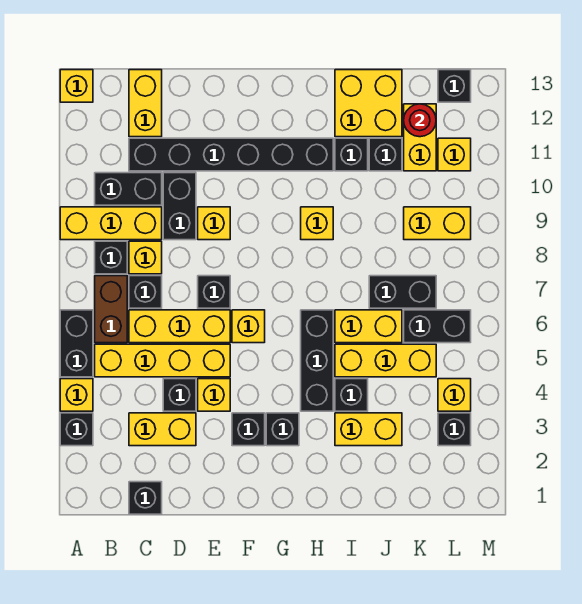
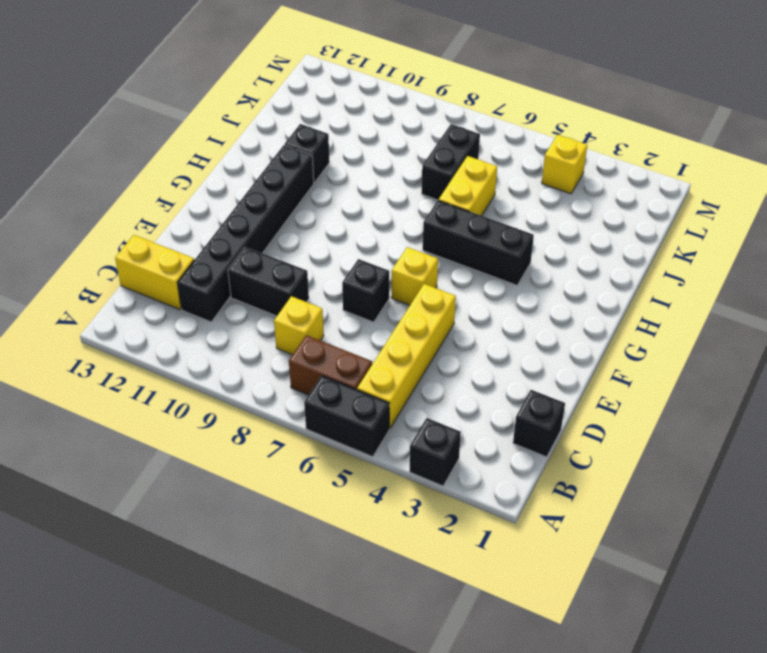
none -> yellow brick A4 level 1
none -> yellow brick A9:C9 level 1
none -> yellow brick A13 level 1
none -> black brick B8 level 1

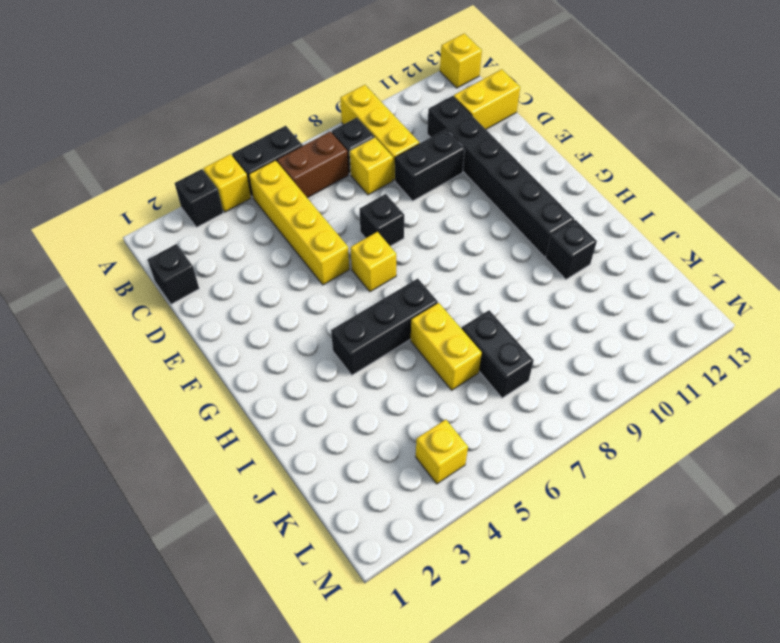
none -> black brick B10:C10 level 1
none -> yellow brick C3:D3 level 1
none -> yellow brick C6:E6 level 1
none -> black brick C7 level 1

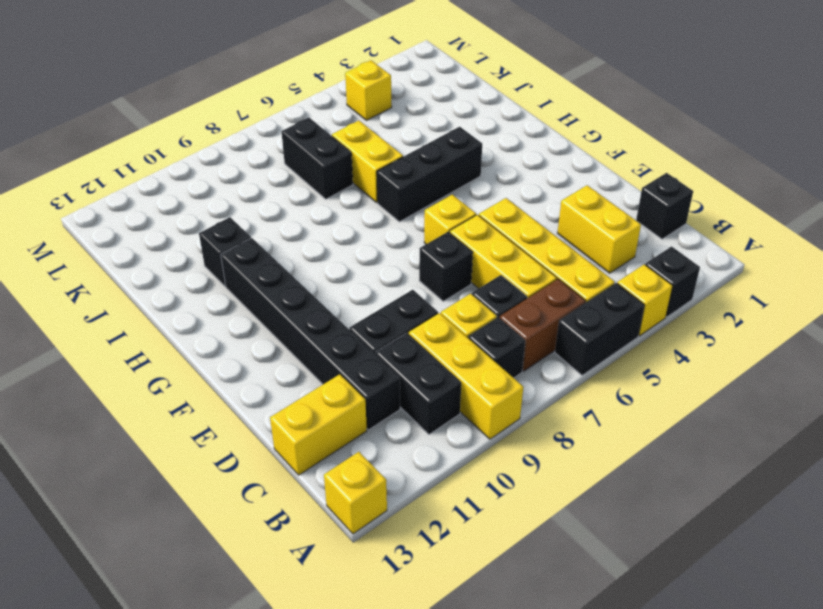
none -> black brick D4 level 1
none -> yellow brick E4 level 1
none -> yellow brick E9 level 1
none -> black brick F3 level 1

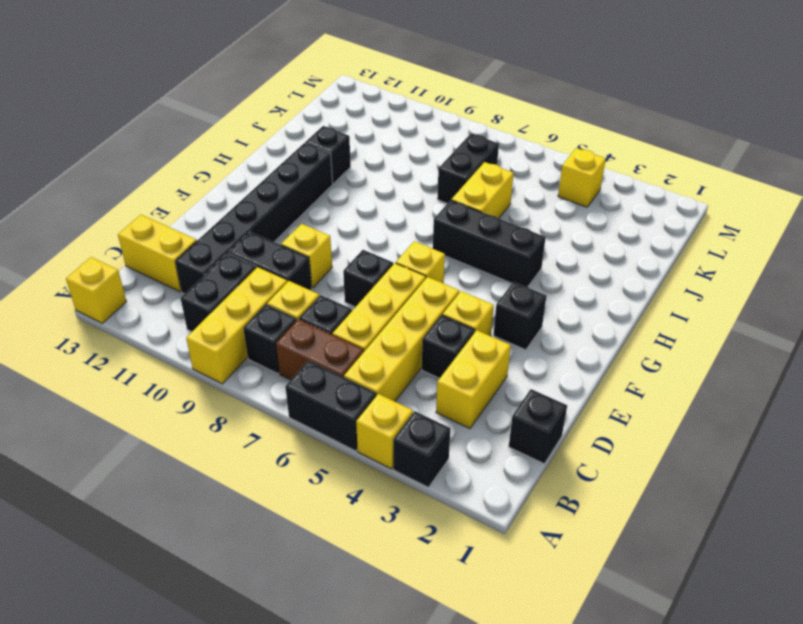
none -> black brick G3 level 1
none -> yellow brick H9 level 1
none -> yellow brick I3:J3 level 1
none -> black brick I4 level 1

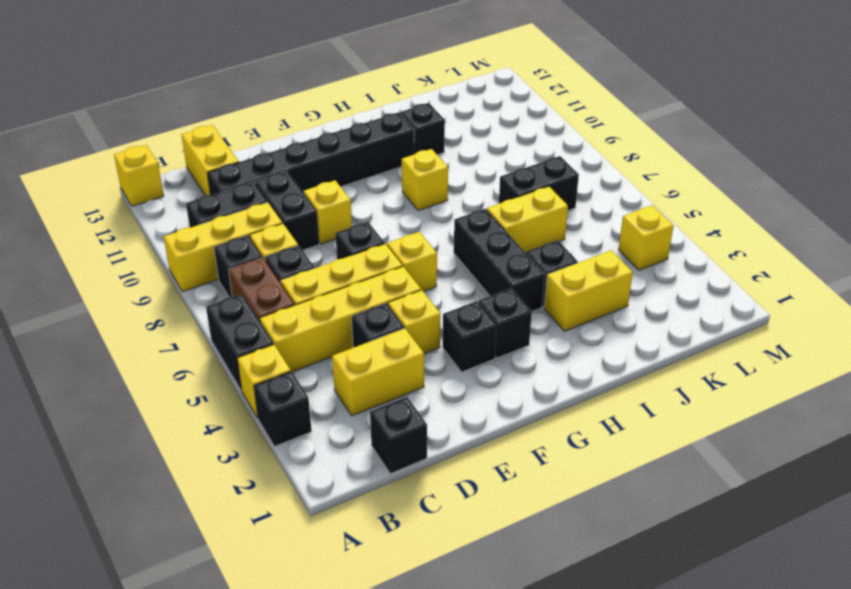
none -> yellow brick I5:K5 level 1
none -> yellow brick I12:J13 level 1
none -> black brick J11 level 1
none -> black brick K6:L6 level 1

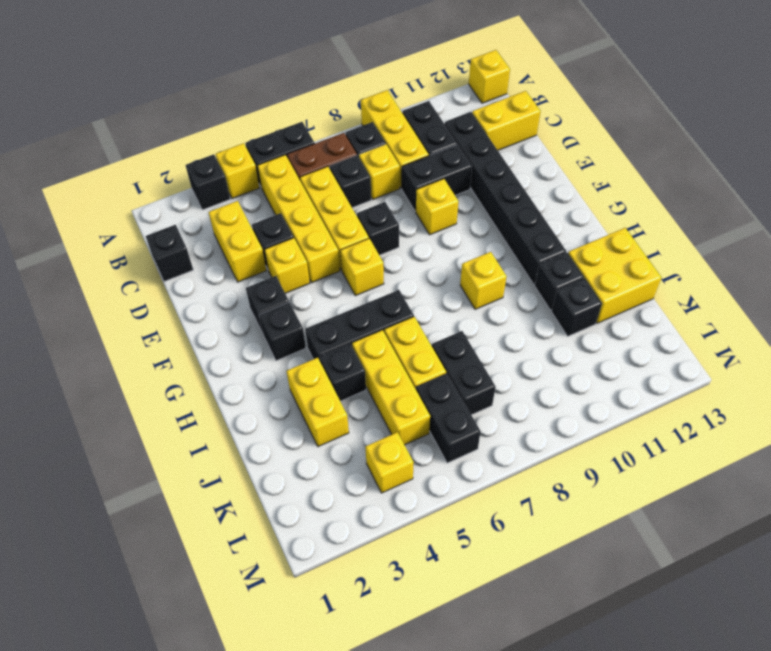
none -> yellow brick K9:L9 level 1
none -> yellow brick K11:K12 level 1
none -> black brick L3 level 1
none -> yellow brick L11 level 1

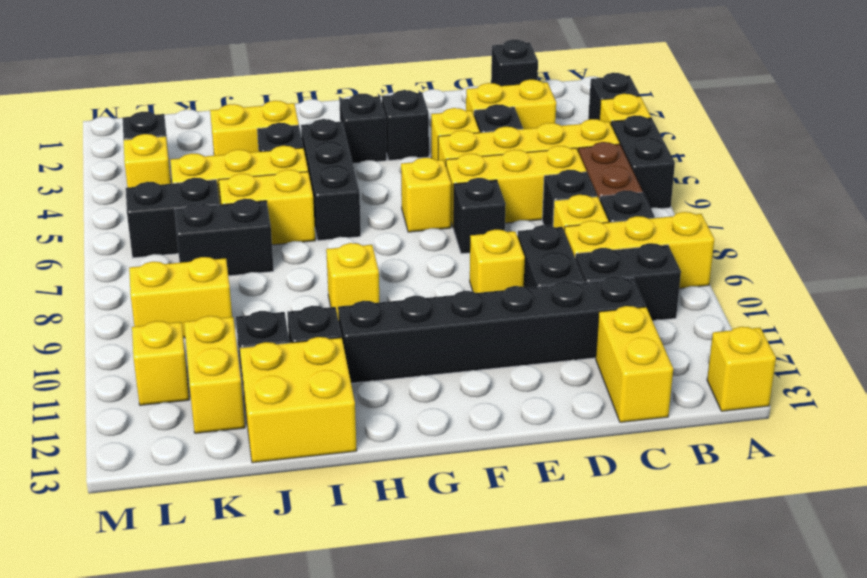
none -> black brick L13 level 1
none -> red round brick K12 level 2

